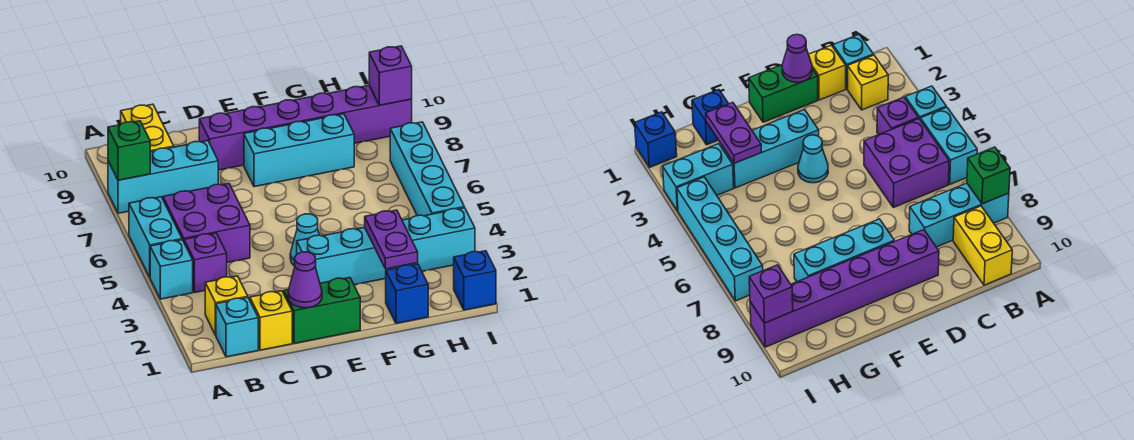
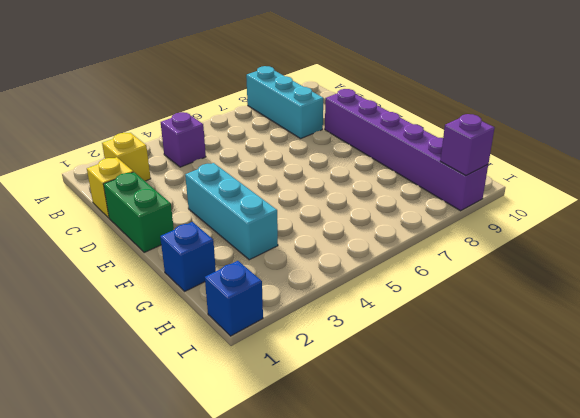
none -> cyan brick A4 level 1
none -> cyan brick A5:A6 level 1
none -> cyan brick B1 level 1

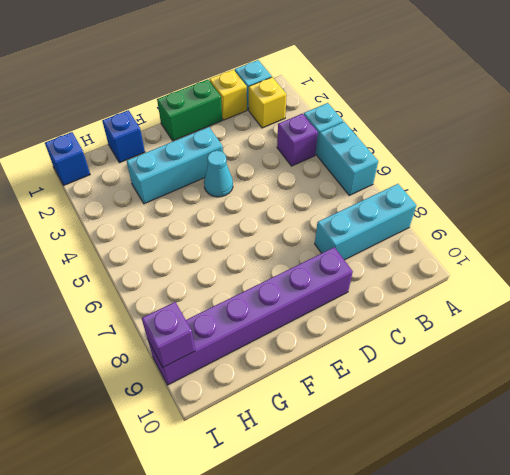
none -> purple brick B5:C6 level 1
none -> yellow brick B9:B10 level 1
none -> cyan brick E8:G8 level 1

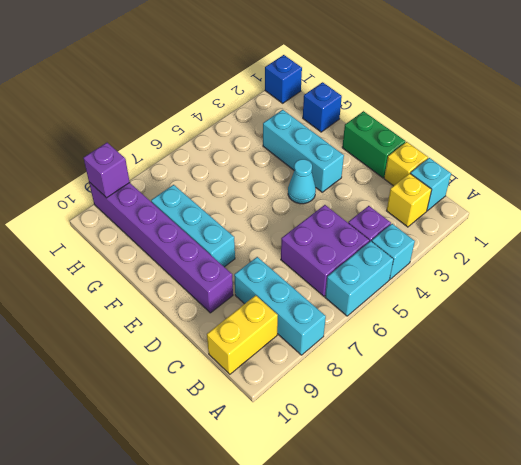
none -> cyan brick H3:I3 level 1
none -> cyan brick I4:I7 level 1
none -> green brick A8 level 2

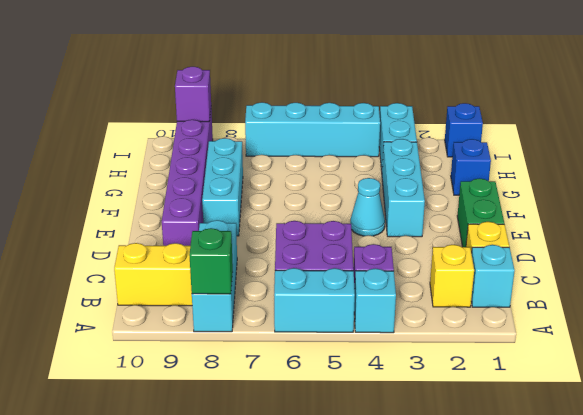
none -> purple cone D1 level 2
none -> purple plate G2:G3 level 2

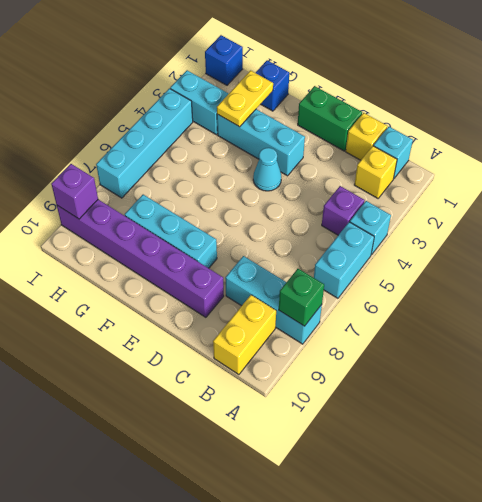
yellow plate G2:G3 level 2 -> purple plate G2:G3 level 2
none -> purple brick B5:C6 level 1
none -> purple cone D1 level 2

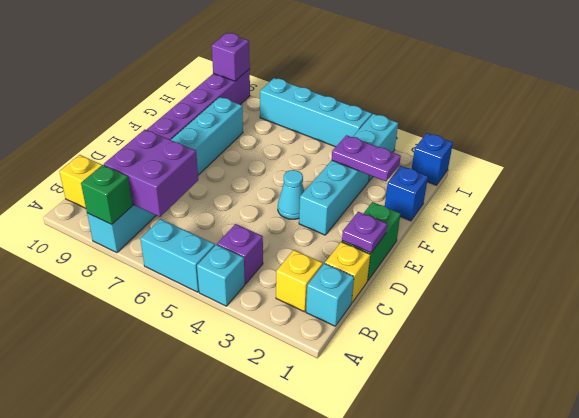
purple brick B7:C8 level 2 -> purple brick B5:C6 level 1
purple plate D1 level 2 -> purple cone D1 level 2

